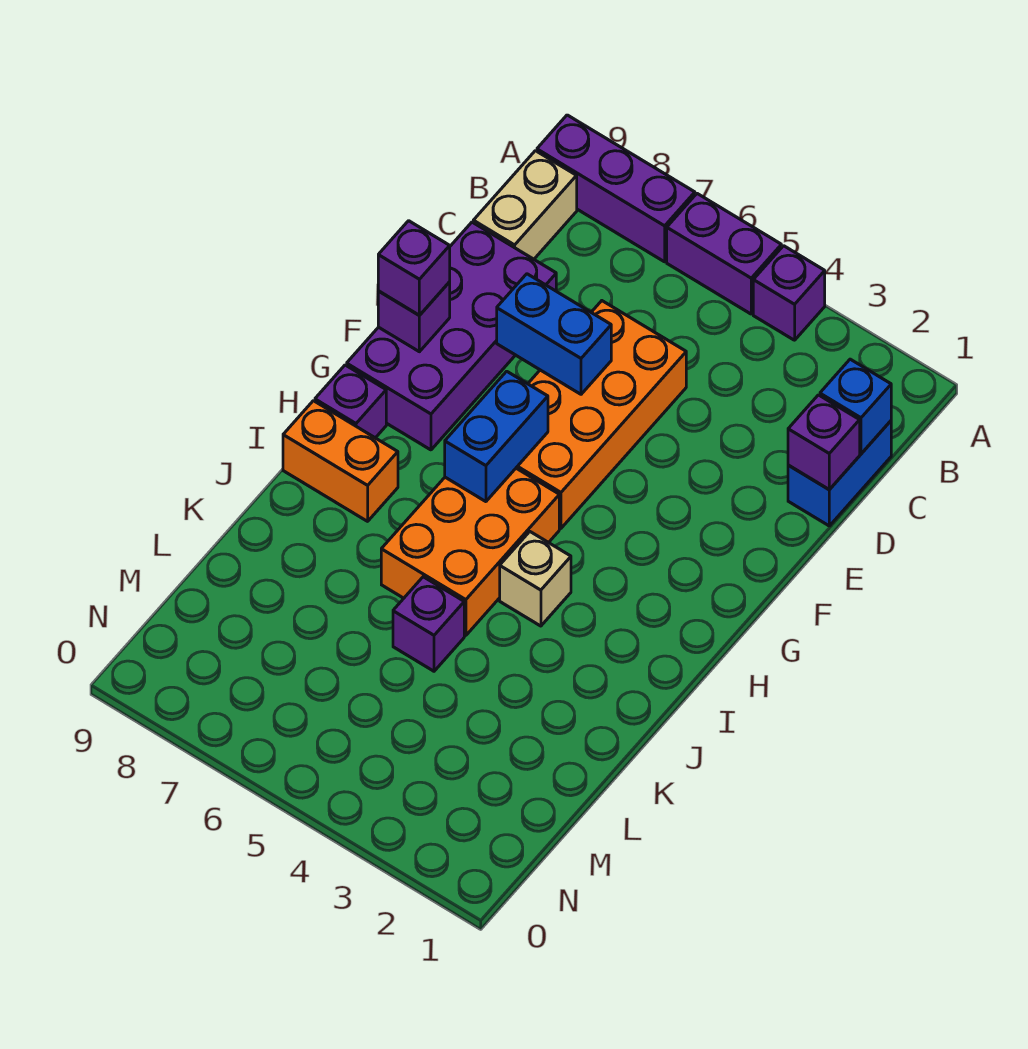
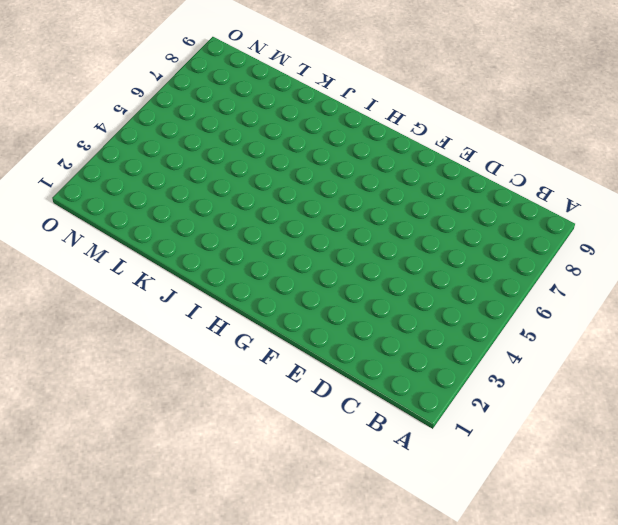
none -> purple brick A4 level 1
none -> purple brick A5:A6 level 1
none -> purple brick A7:A9 level 1

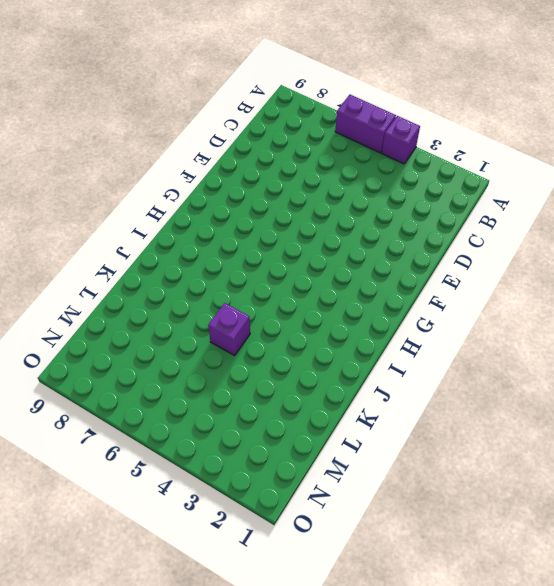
none -> purple brick A7:A9 level 1
none -> tan brick B9:C9 level 1
none -> blue brick C1:D1 level 1

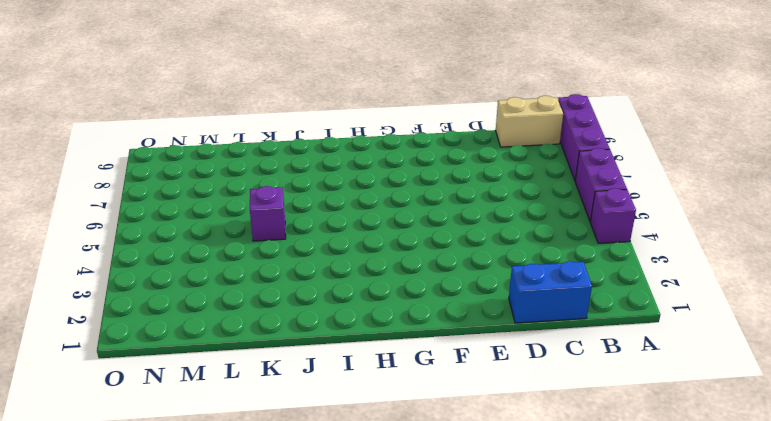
none -> orange brick D5:G6 level 1
none -> purple brick D8:G9 level 1
none -> orange brick H5:J6 level 1

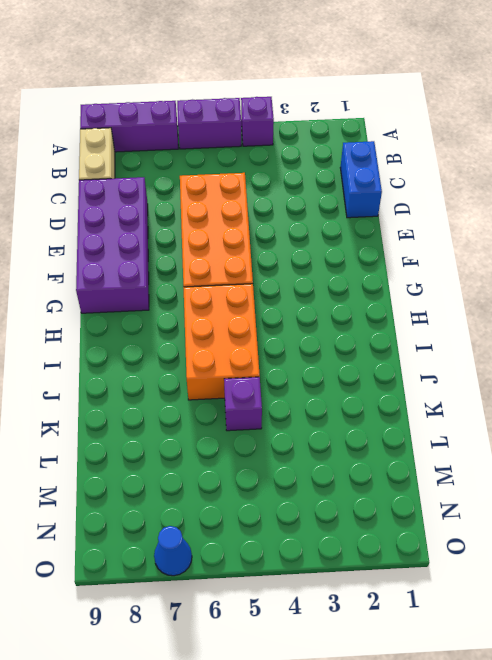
blue cone O7 level 1 -> none
none -> purple brick H9 level 1
none -> tan brick I4 level 1
none -> orange brick I8:I9 level 1

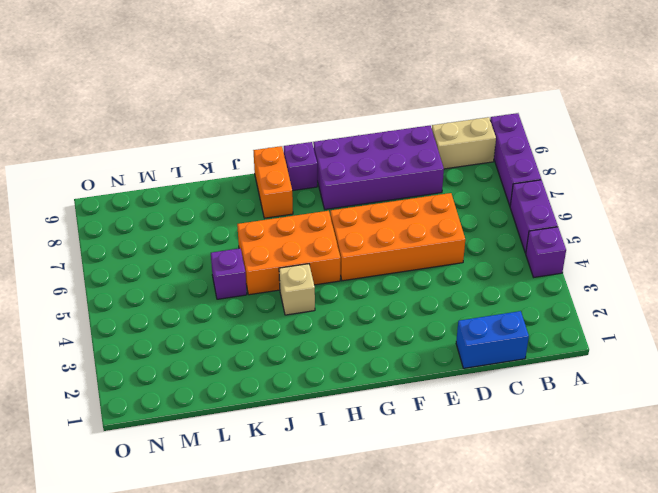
none -> blue brick C1 level 2
none -> purple brick D1 level 2
none -> blue brick E6:E7 level 2

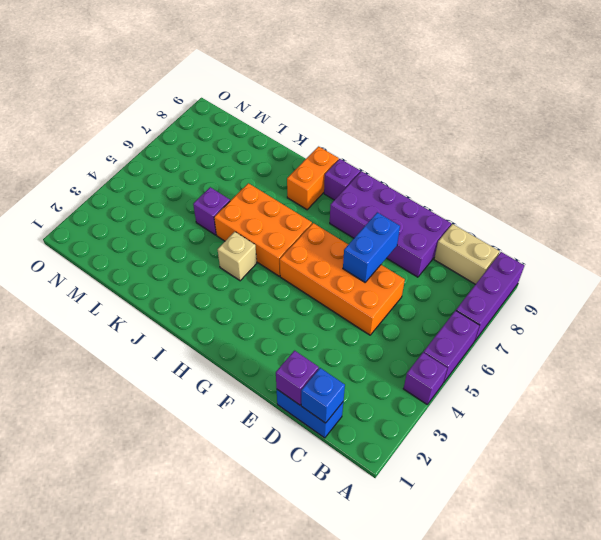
none -> purple brick F9 level 2
none -> blue brick G6:H6 level 2
none -> purple brick F9 level 3

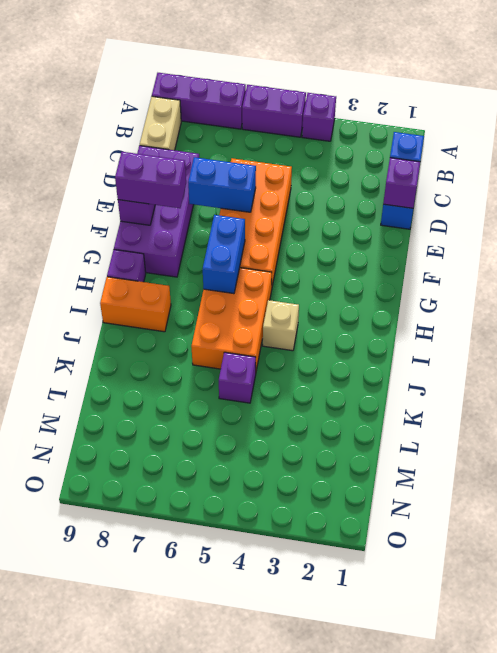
purple brick F8:F9 level 3 -> purple brick F9 level 3

